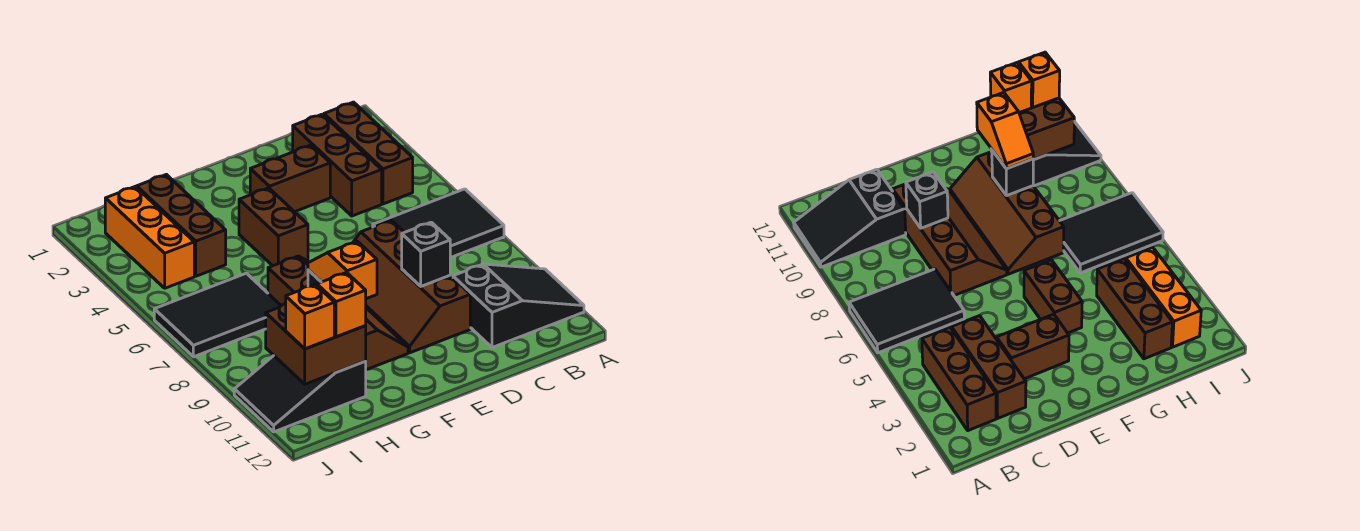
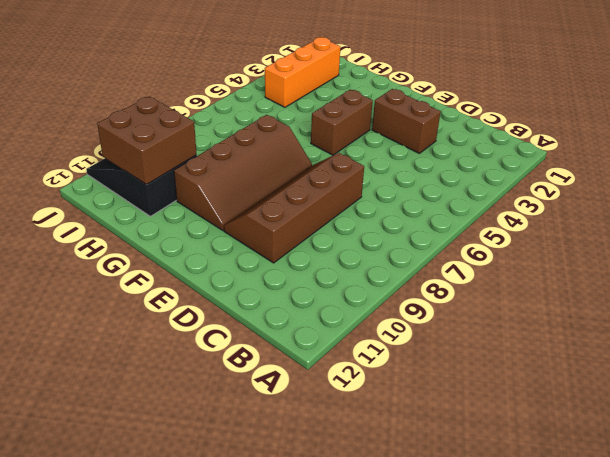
none -> black tile A6:C7 level 1
none -> black slope A10:C11 level 1 top C
none -> brown brick B2:B4 level 1

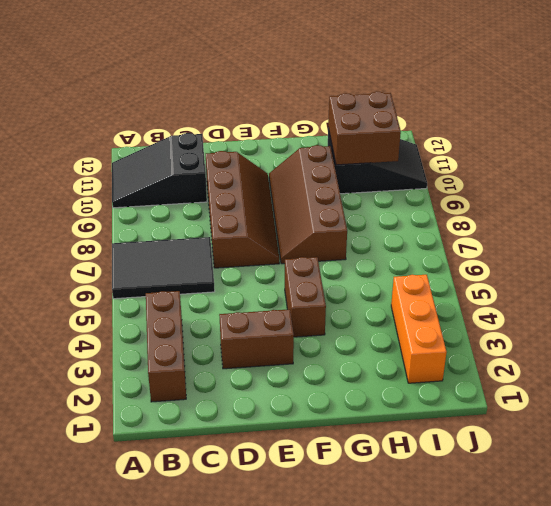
none -> brown brick C2:C4 level 1
none -> brown brick H2:H4 level 1
none -> black tile H6:J7 level 1

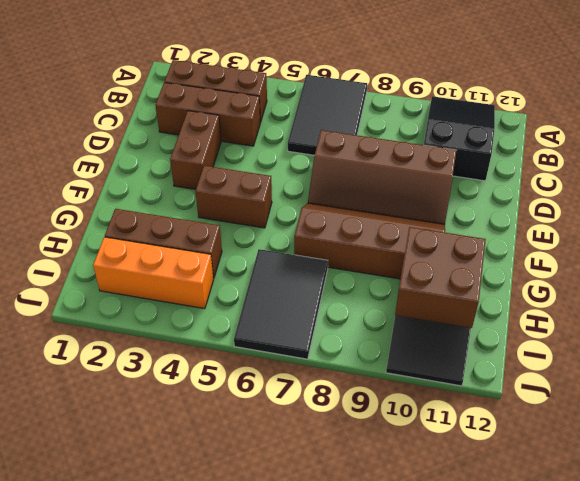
none -> black brick D9 level 2
none -> black brick G9 level 2
none -> orange slope G9:G10 level 3 top 10

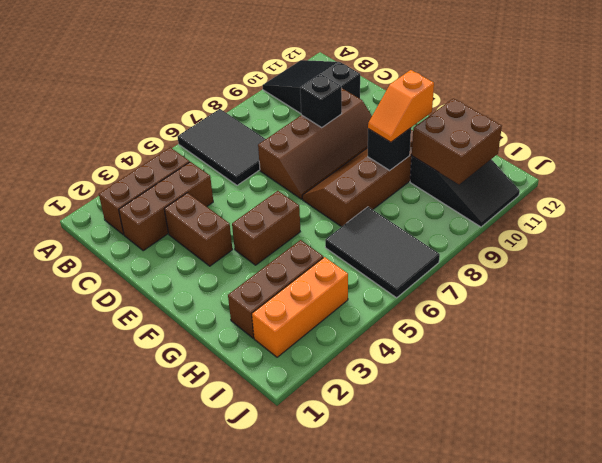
none -> orange brick H11 level 3
none -> orange brick I11 level 3

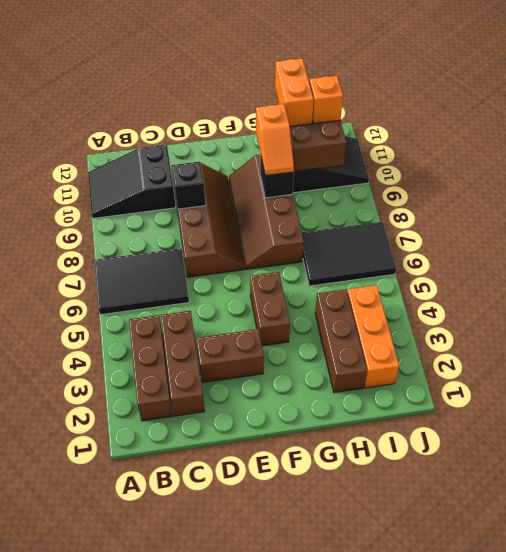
orange brick H11:H12 level 3 -> orange brick H11 level 3

